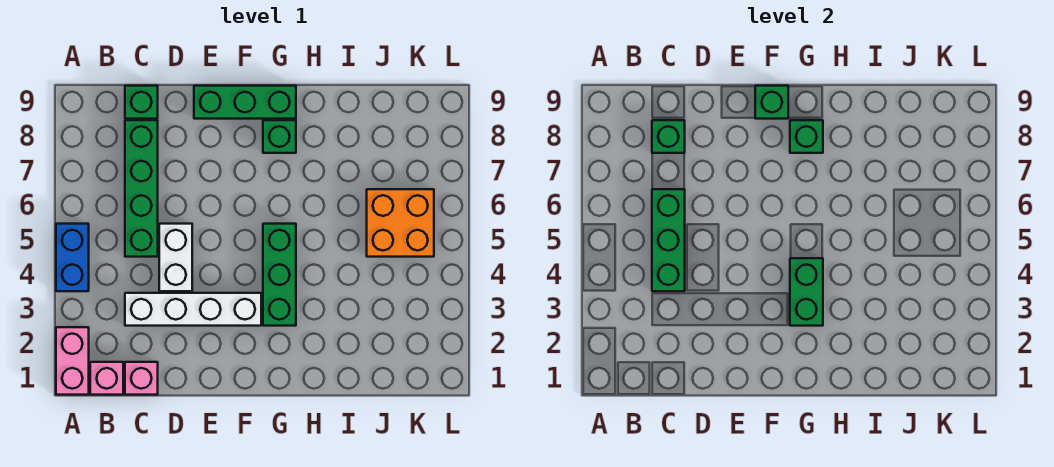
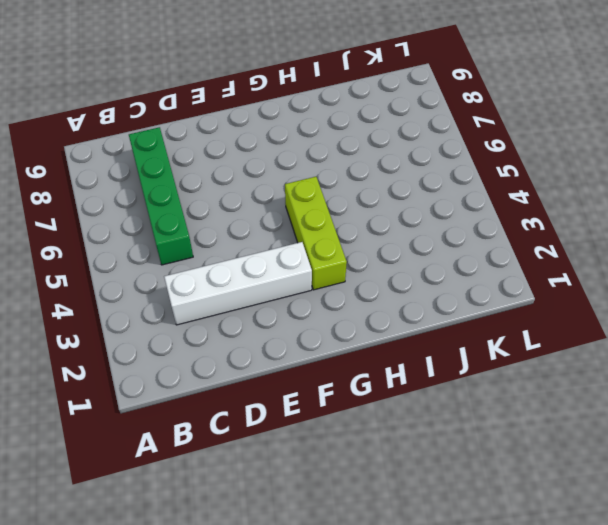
lime brick G3:G5 level 1 -> green brick G3:G5 level 1
none -> pink brick A1:A2 level 1
none -> blue brick A4:A5 level 1
none -> pink brick B1 level 1

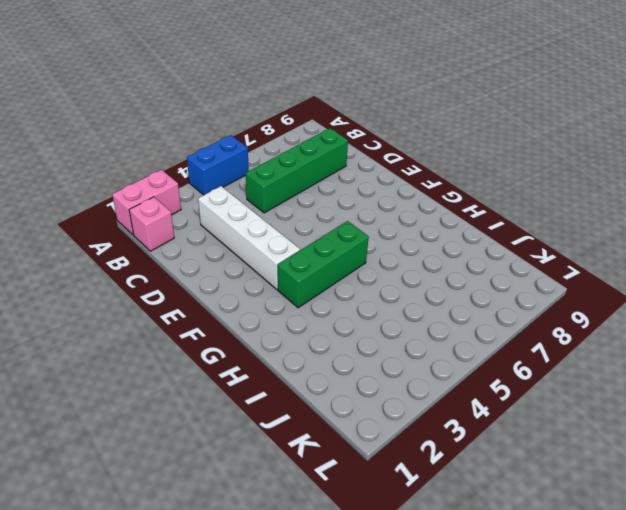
none -> pink brick C1 level 1
none -> green brick C9 level 1
none -> white brick D4:D5 level 1

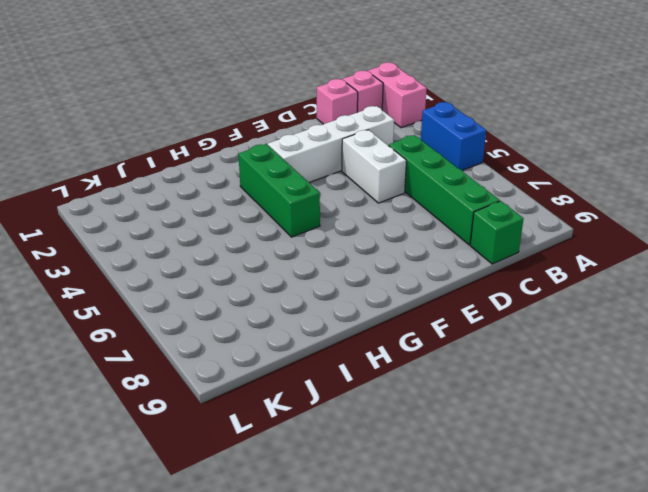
none -> green brick E9:G9 level 1
none -> green brick G8 level 1
none -> orange brick J5:K6 level 1

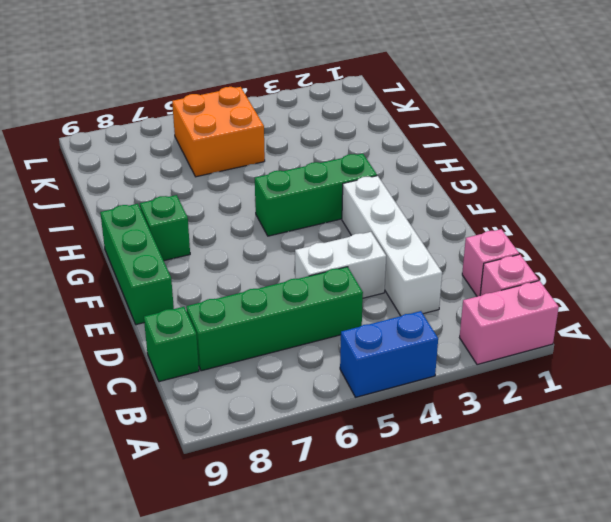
none -> green brick C4:C6 level 2
none -> green brick C8 level 2
none -> green brick F9 level 2

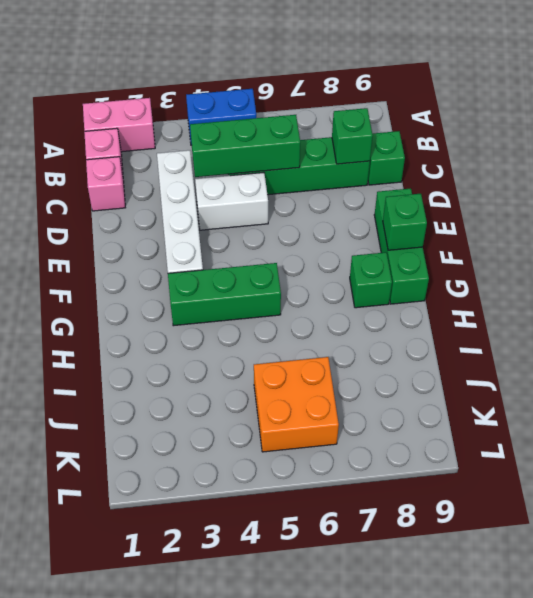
none -> green brick G3:G4 level 2
none -> green brick G8 level 2

